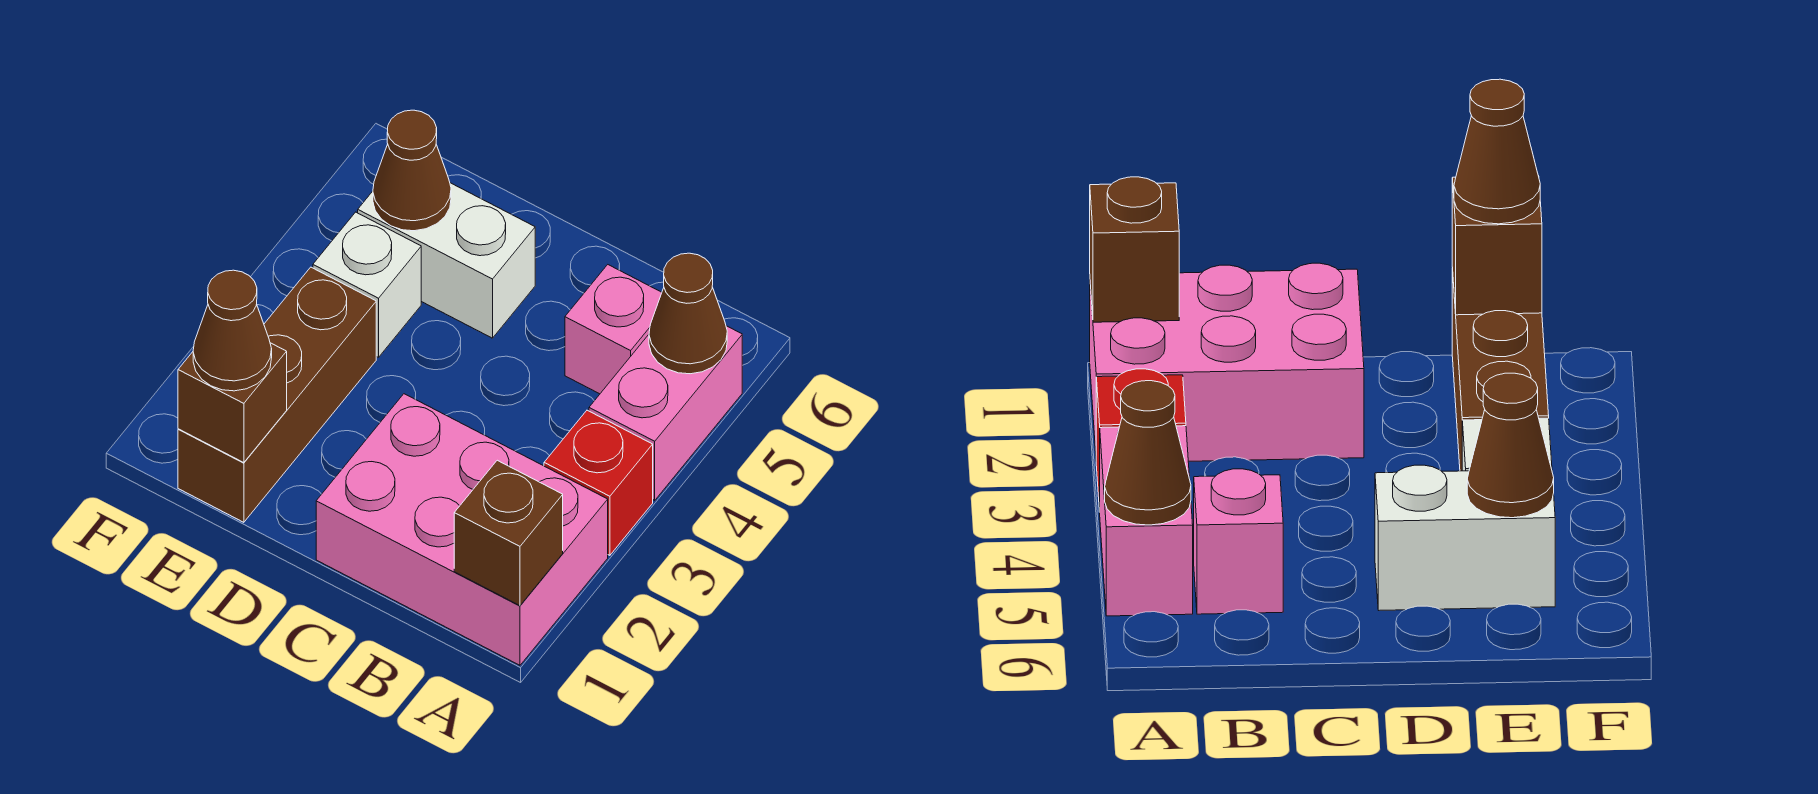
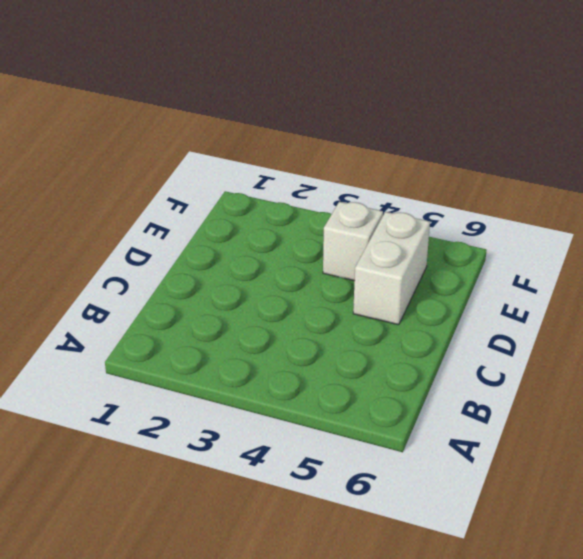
none -> pink brick A1:C2 level 1
none -> red brick A3 level 1
none -> pink brick A4:A5 level 1

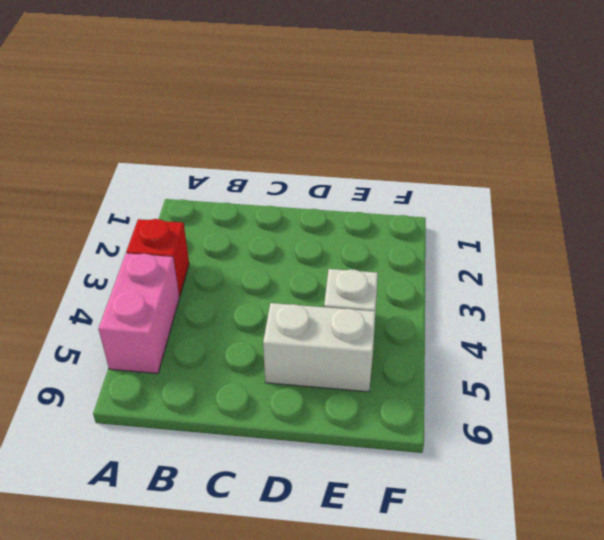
none -> pink brick A1:C2 level 1
none -> pink brick B5 level 1
none -> brown brick E1:E3 level 1

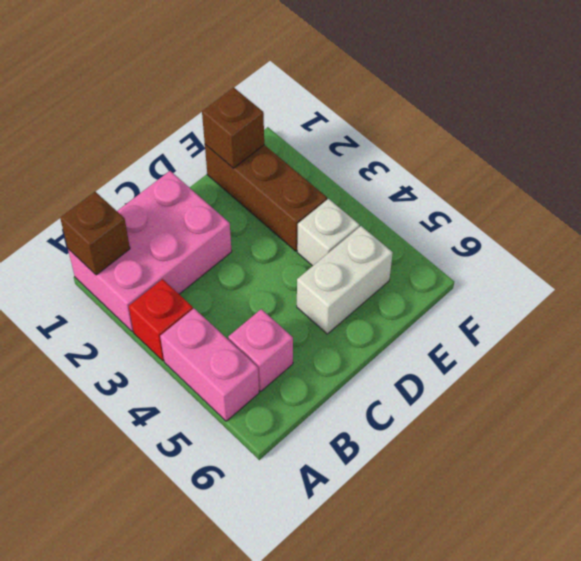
none -> brown cone A5 level 2
none -> brown cone E5 level 2
none -> brown cone E1 level 3

